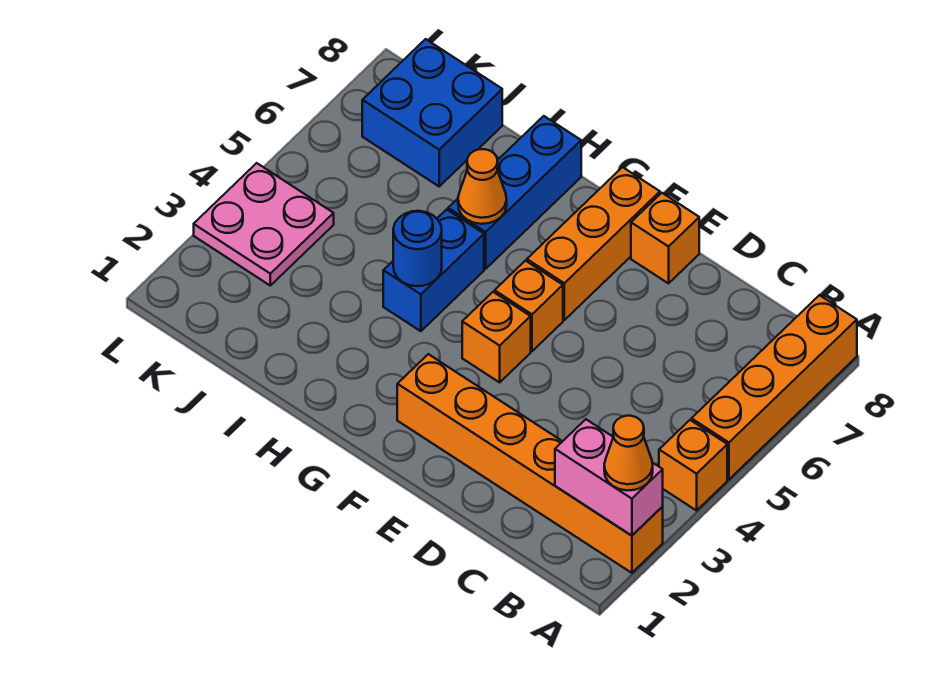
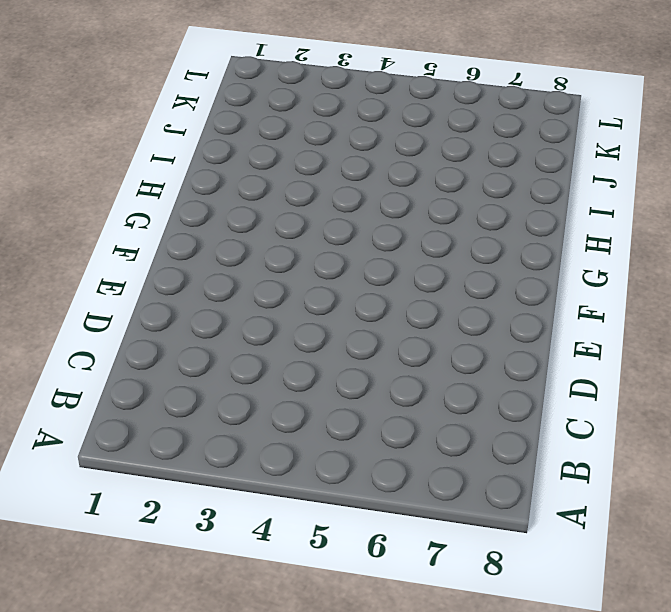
none -> orange brick A2:F2 level 1
none -> orange brick A4 level 1
none -> orange brick A5:A8 level 1

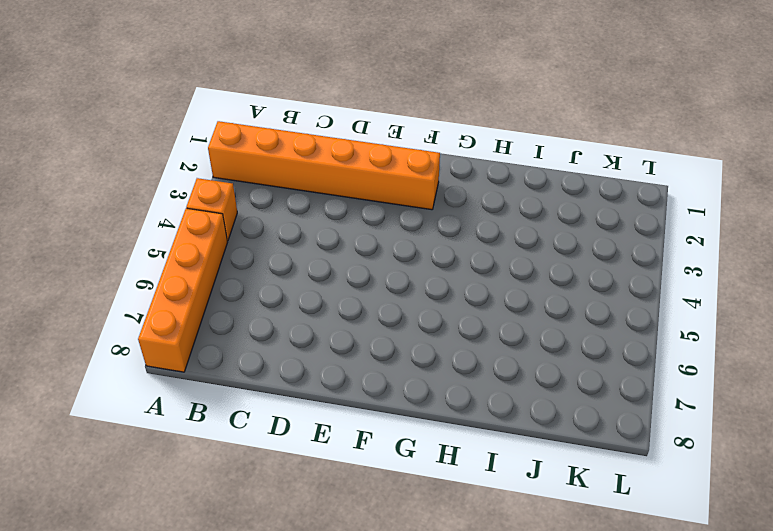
none -> orange brick E8 level 1
none -> orange brick F4 level 1
none -> orange brick F5 level 1

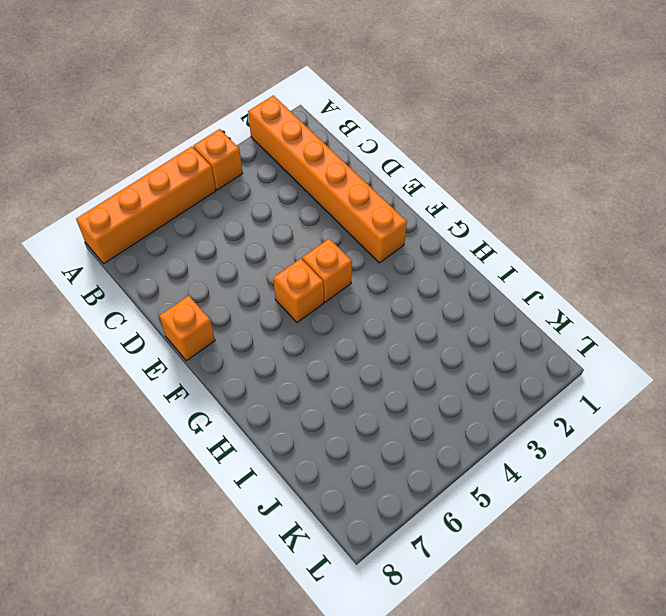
none -> orange brick F6:F8 level 1
none -> blue brick H4:H5 level 1
none -> blue brick H6:H8 level 1

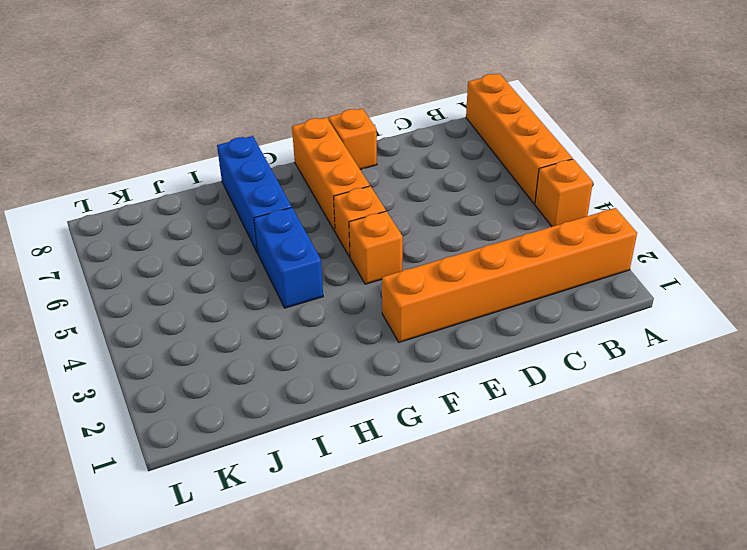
none -> blue brick J7:K8 level 1
none -> pink plate K3:L4 level 1
none -> pink brick A2:B2 level 2

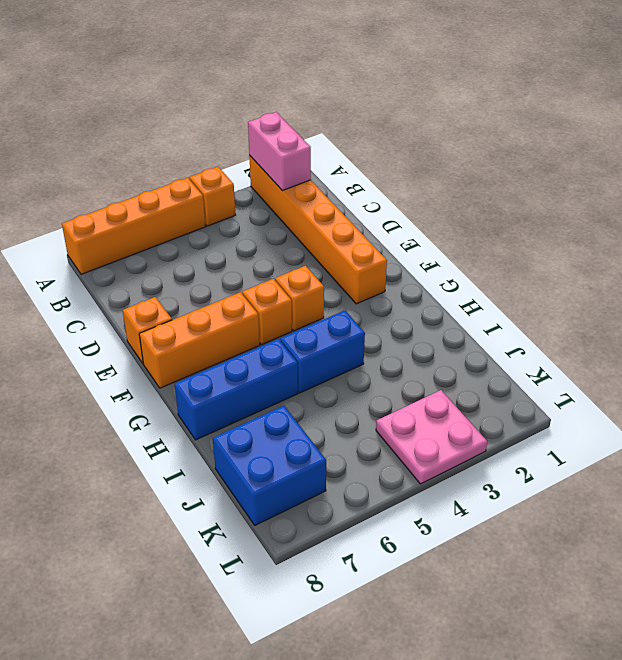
none -> blue round brick H4 level 2
none -> orange cone H6 level 2
none -> orange cone A2 level 3

